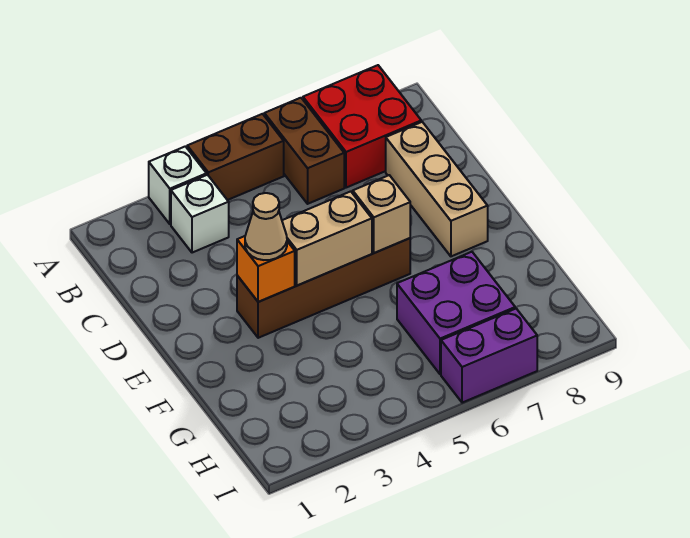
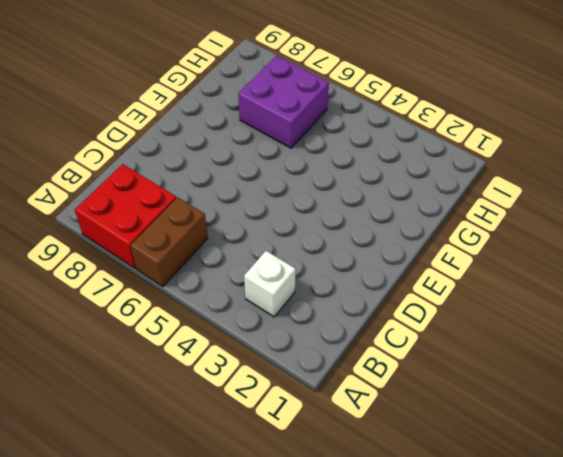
none -> white brick A3 level 1
none -> brown brick A4:A5 level 1
none -> tan brick C8:E8 level 1

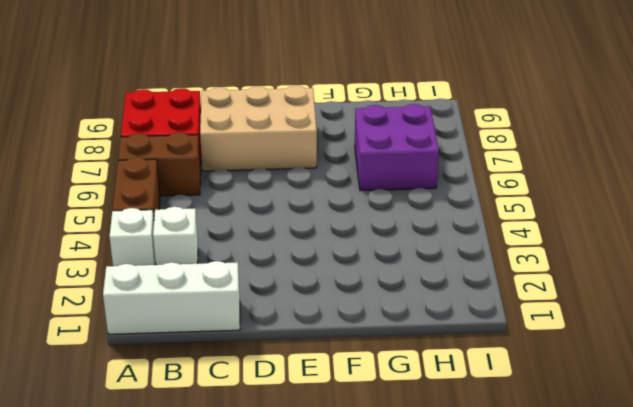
white brick A1:C1 level 1 -> none
tan brick C7:E8 level 1 -> tan brick C8:E8 level 1
none -> brown brick E3:E6 level 1
none -> purple brick I6:I7 level 1
none -> orange brick E3 level 2

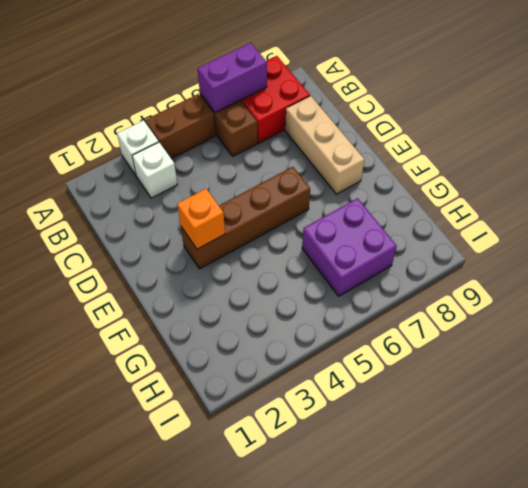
purple brick A6:A7 level 2 -> purple brick I6:I7 level 1
none -> tan brick E4:E5 level 2
none -> tan brick E6 level 2
none -> tan cone E3 level 3

